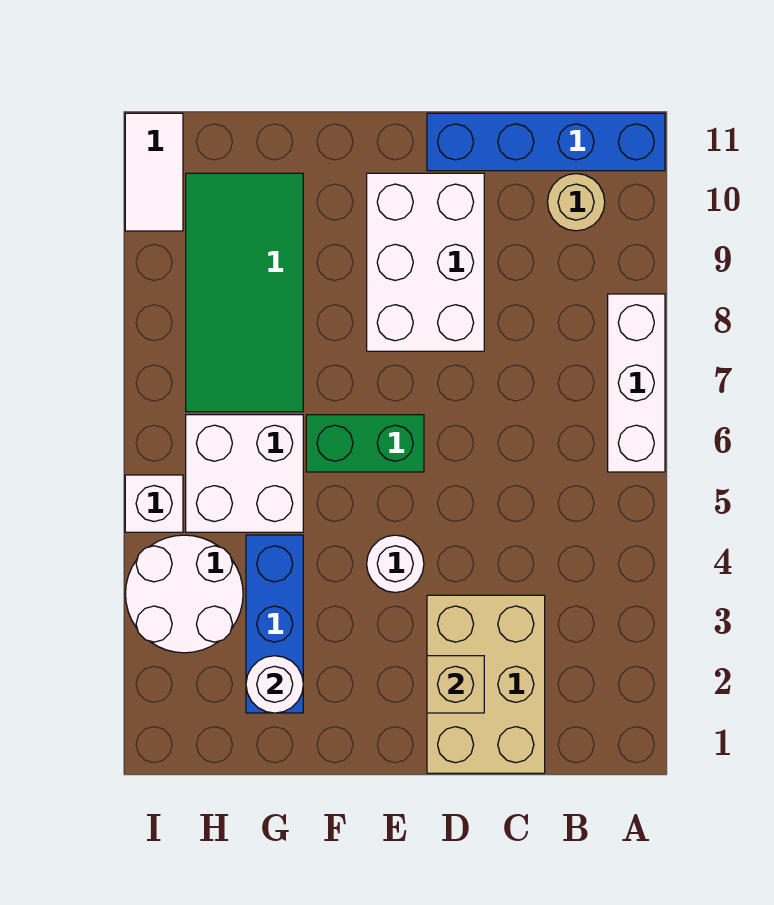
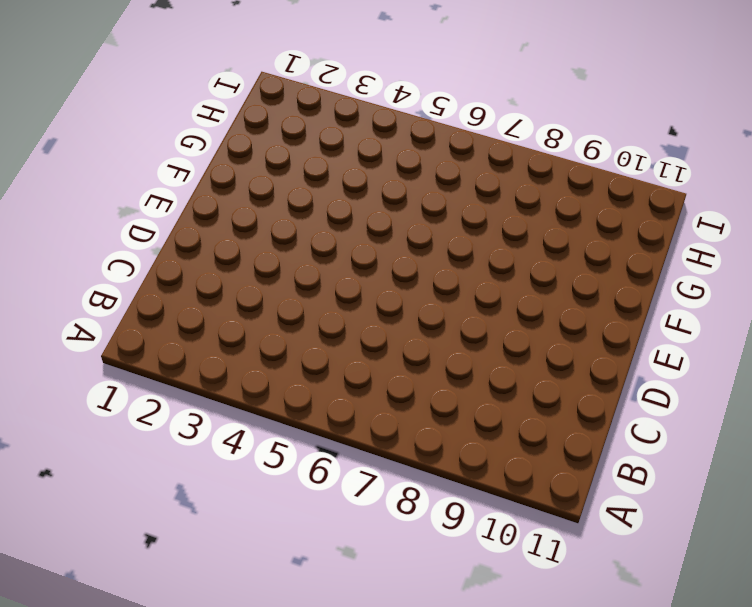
none -> white brick A6:A8 level 1
none -> blue brick A11:D11 level 1
none -> tan round brick B10 level 1

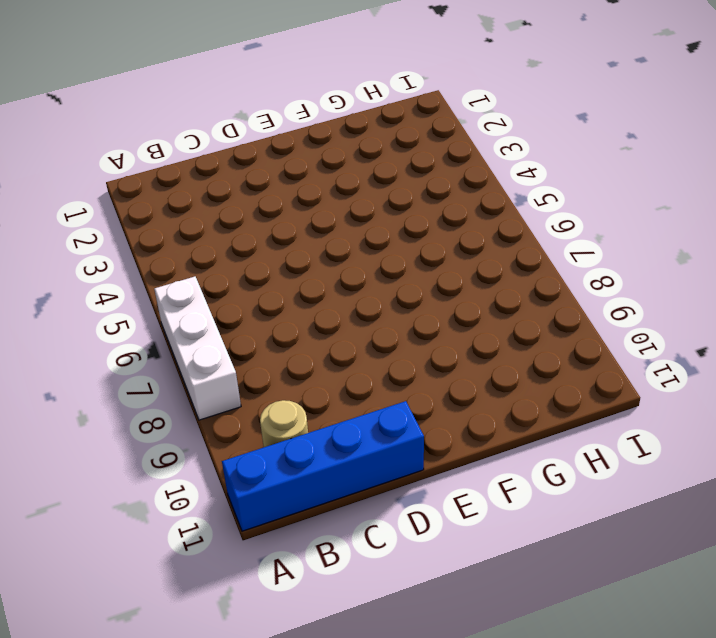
none -> tan brick C1:D3 level 1
none -> white brick D8:E10 level 1
none -> white round brick E4 level 1

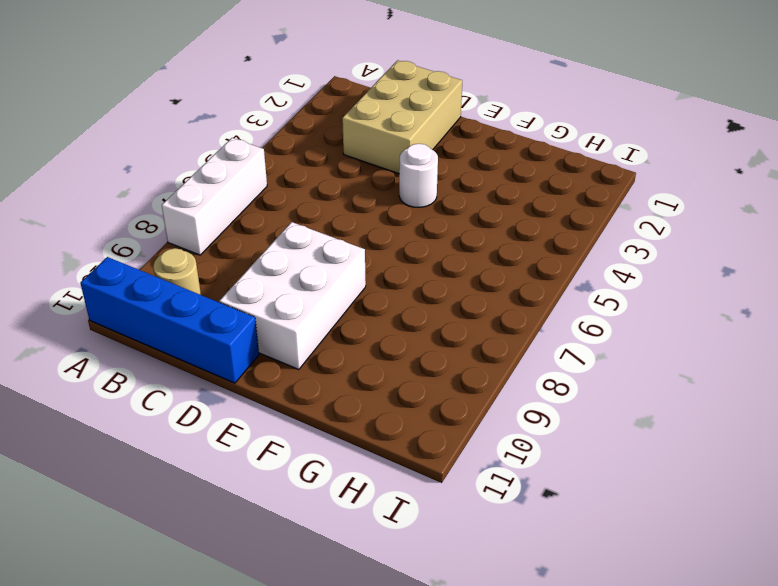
none -> green brick E6:F6 level 1
none -> blue brick G2:G4 level 1
none -> white brick G5:H6 level 1

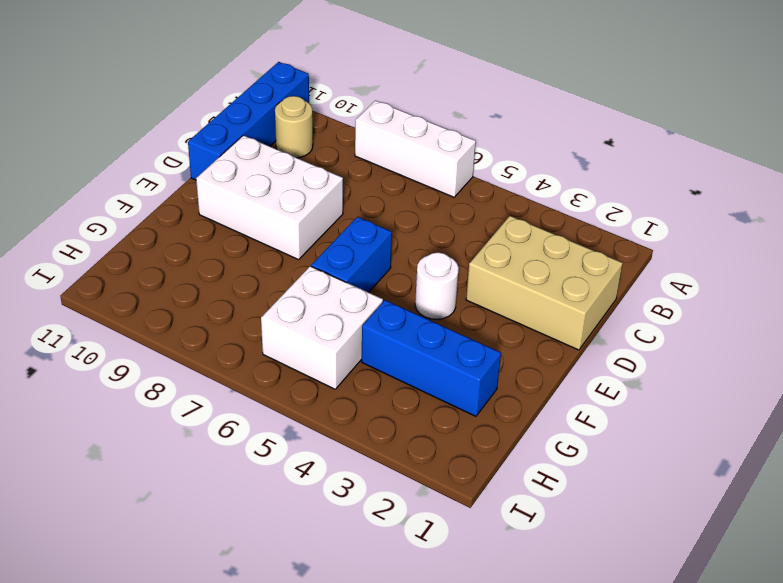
blue brick E6:F6 level 1 -> green brick E6:F6 level 1
none -> green tile G7:H10 level 1
none -> white round brick H3:I4 level 1
none -> white brick I5 level 1

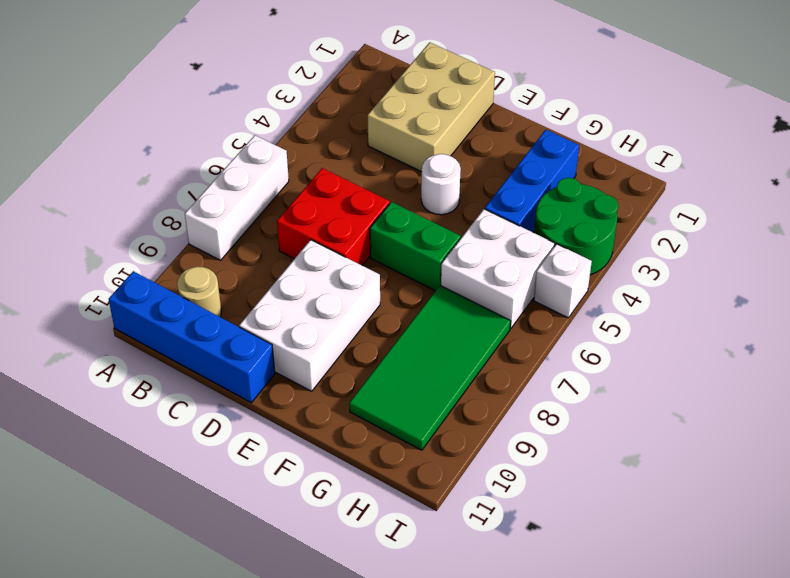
red brick C6:D7 level 1 -> none
green round brick H3:I4 level 1 -> white round brick H3:I4 level 1
none -> white tile I10:I11 level 1
none -> tan brick D2 level 2
none -> white round brick G2 level 2

